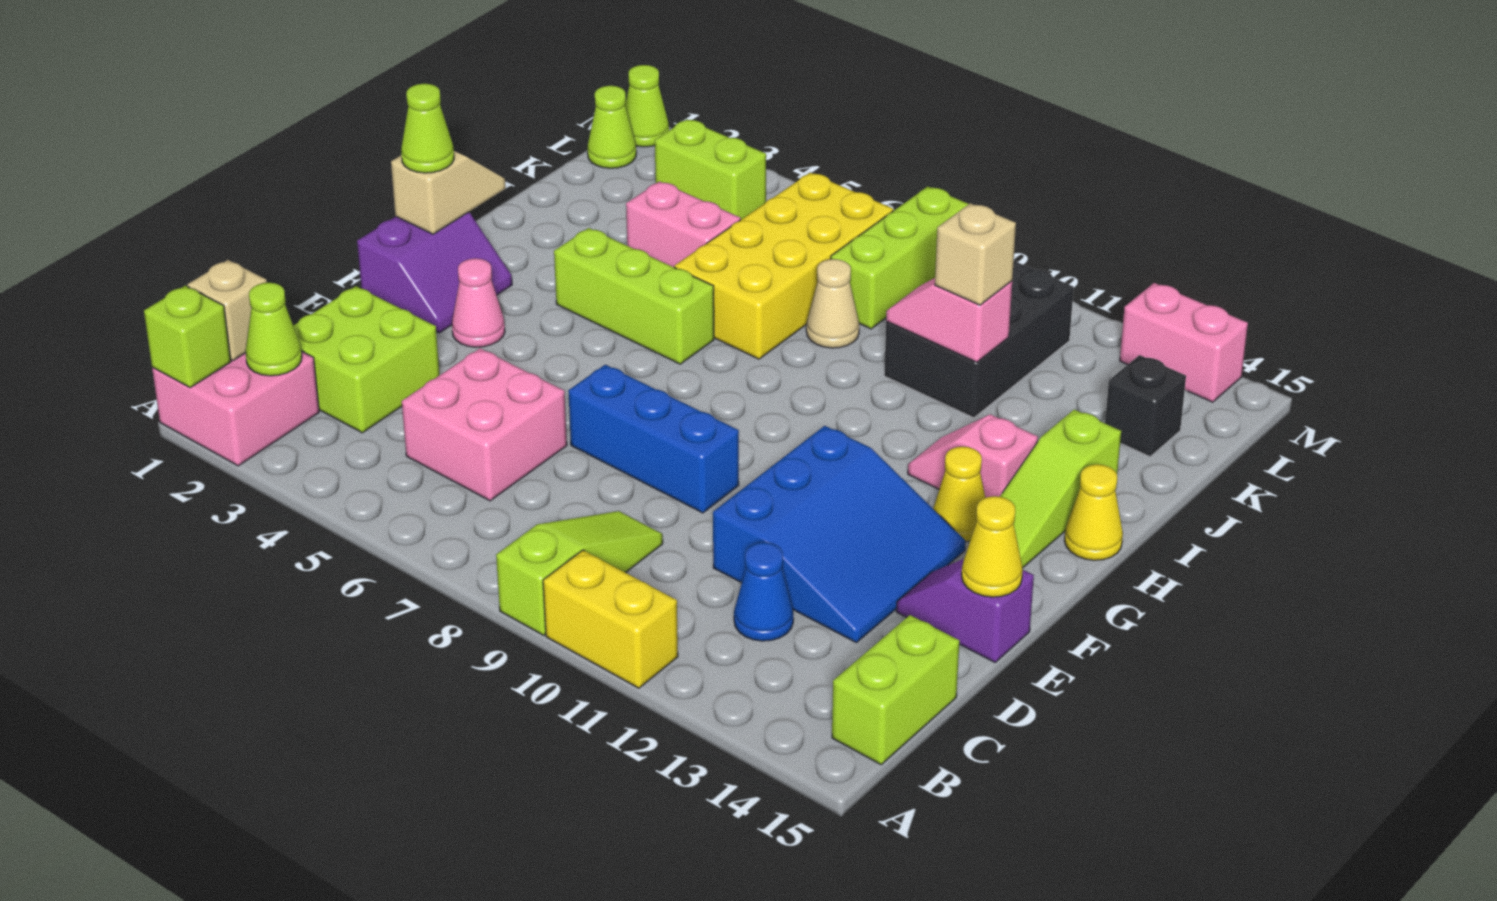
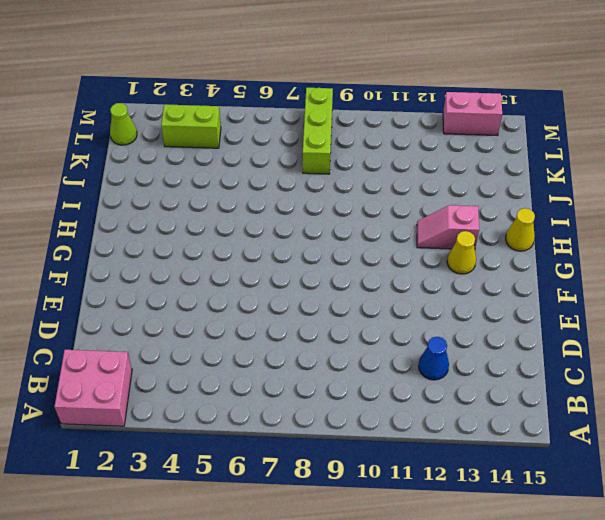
none -> lime slope A9:C9 level 1 top A
none -> yellow brick A10:A11 level 1
none -> lime brick B15:C15 level 1
none -> lime brick C2:D3 level 1

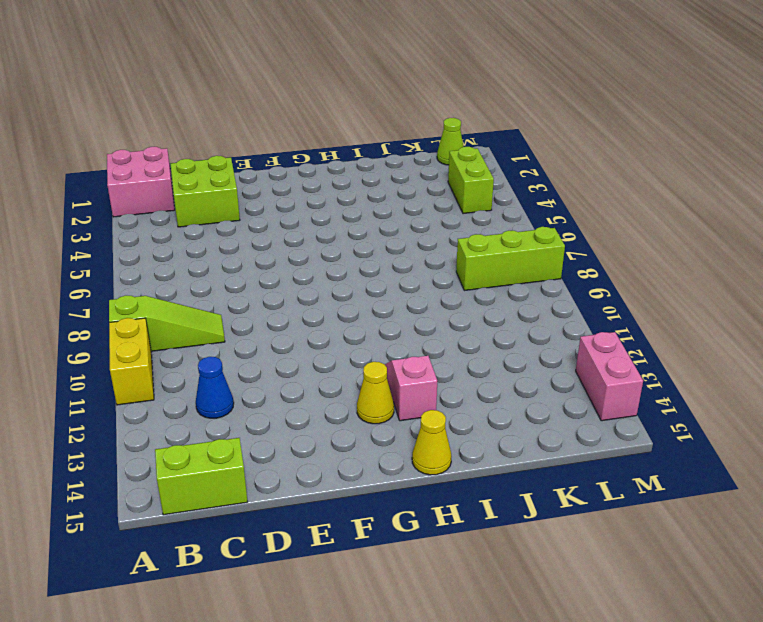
none -> pink brick C5:D6 level 1
none -> blue slope D11:F13 level 1 top 11
none -> blue brick E7:E9 level 1
none -> purple slope E14:E15 level 1 top 15

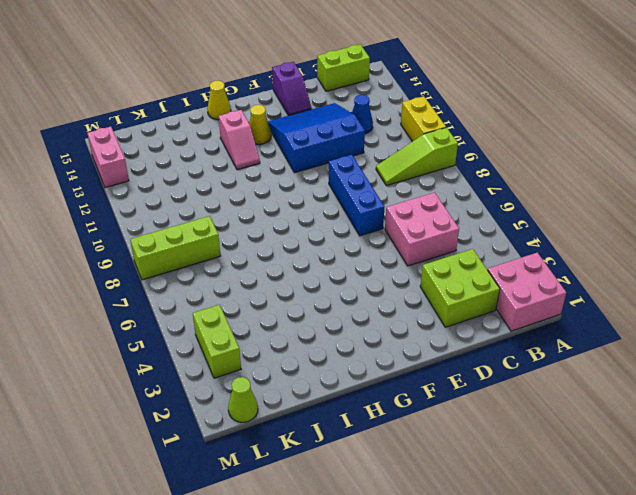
none -> purple slope F1:G2 level 1 top 1
none -> pink cone F3 level 1
none -> lime slope G14:I14 level 1 top I
none -> lime brick H4:H6 level 1

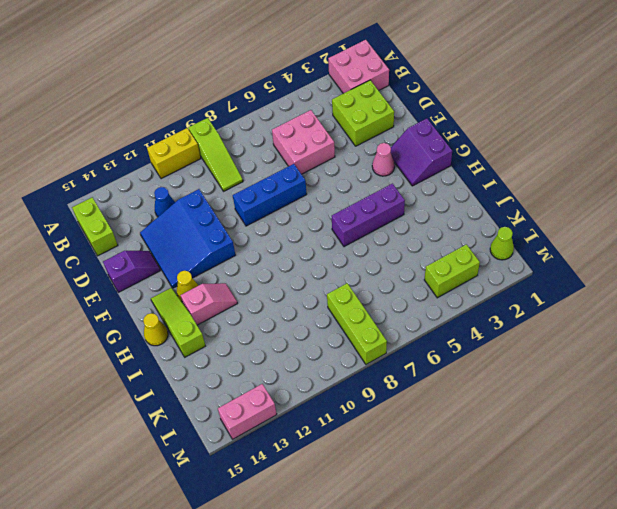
purple brick H4:H6 level 1 -> lime brick H4:H6 level 1
none -> yellow brick I6:L7 level 1
none -> pink brick J4:J5 level 1
none -> tan cone J8 level 1
none -> black brick J10:L11 level 1

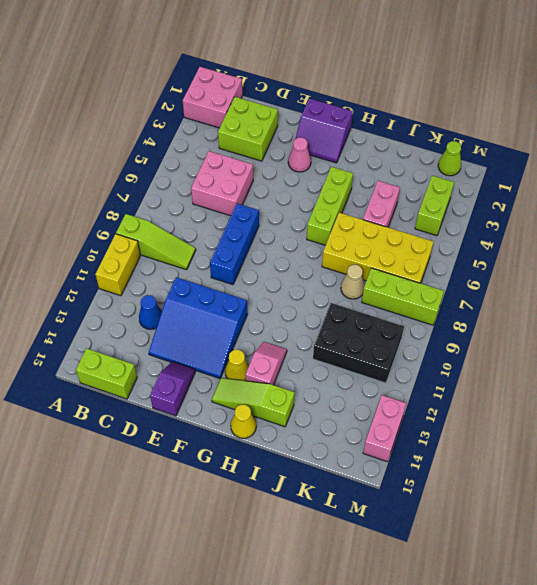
none -> black brick K14 level 1
none -> lime cone M1 level 1
none -> lime brick A1 level 2
none -> tan brick B1 level 2

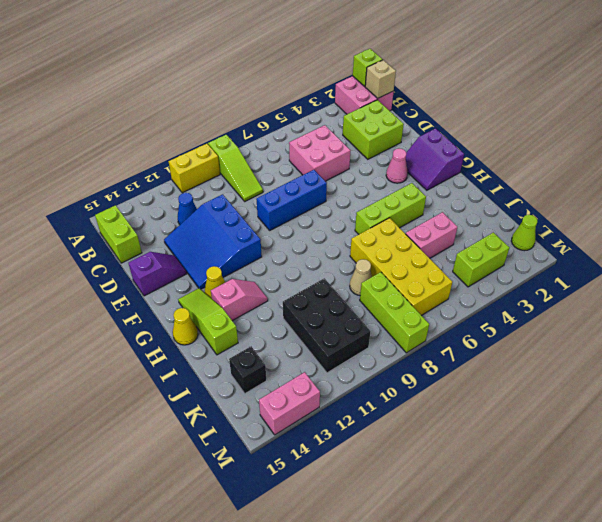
none -> lime cone M1 level 1
none -> lime cone B2 level 2
none -> yellow cone E15 level 2
none -> tan slope G1:H1 level 2 top G

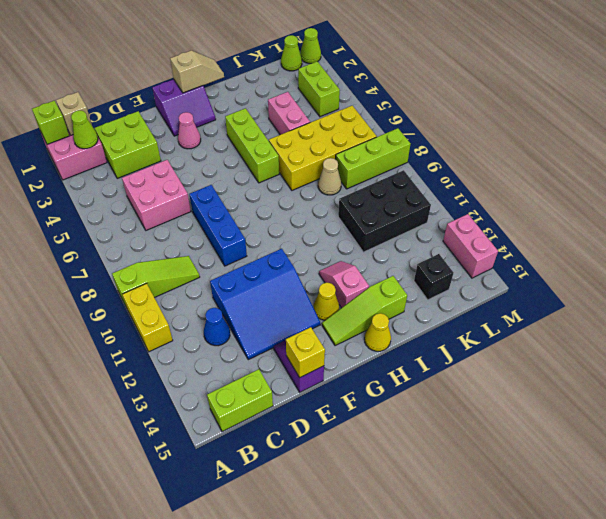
yellow brick E15 level 2 -> yellow cone E15 level 2
none -> pink slope J10:J11 level 2 top 11
none -> lime cone G1 level 3
none -> tan brick J11 level 3

